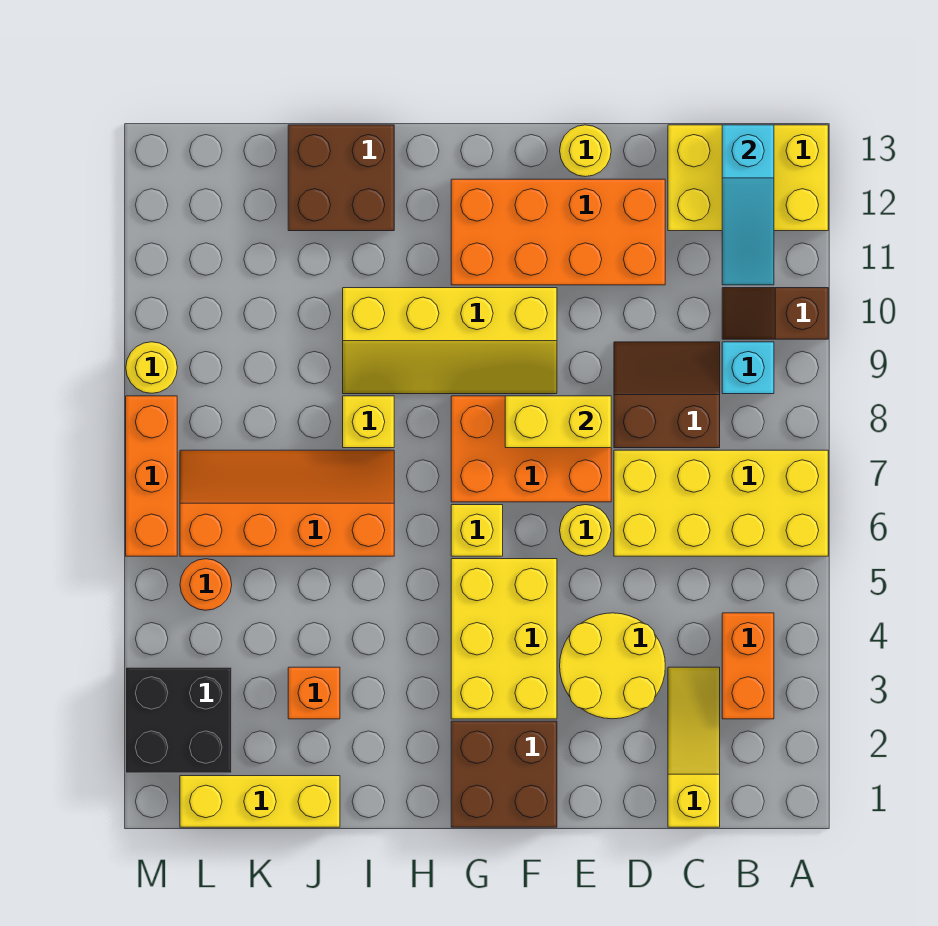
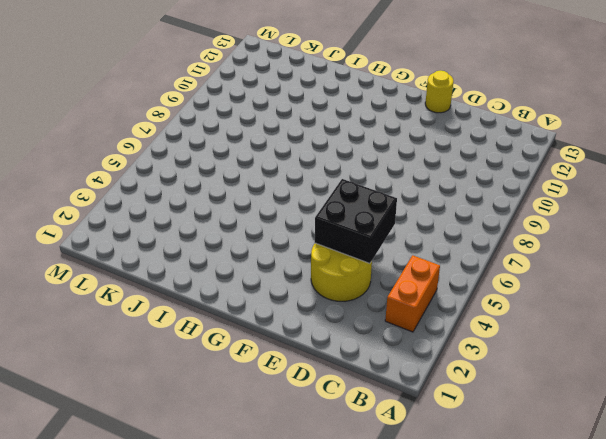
black brick D4:E5 level 2 -> black brick L2:M3 level 1
none -> yellow brick A6:D7 level 1
none -> brown slope A10:B10 level 1 top A
none -> yellow brick A12:C13 level 1

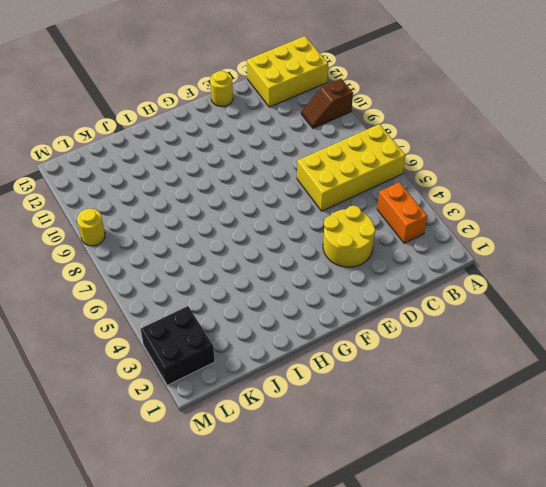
none -> cyan brick B9 level 1
none -> yellow slope C1:C3 level 1 top 1
none -> brown slope C8:D9 level 1 top 8

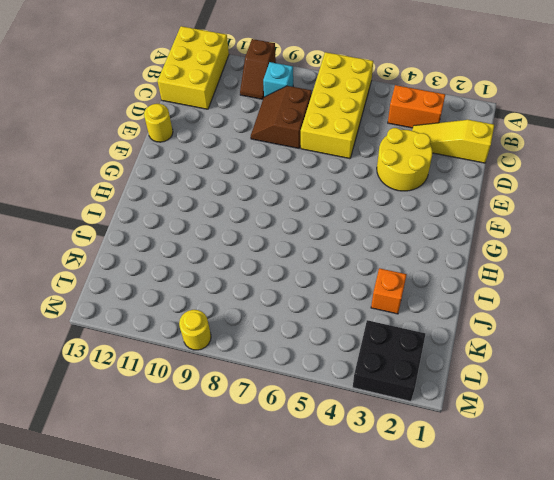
none -> orange brick D11:G12 level 1
none -> yellow round brick E6 level 1
none -> orange brick E7:G8 level 1

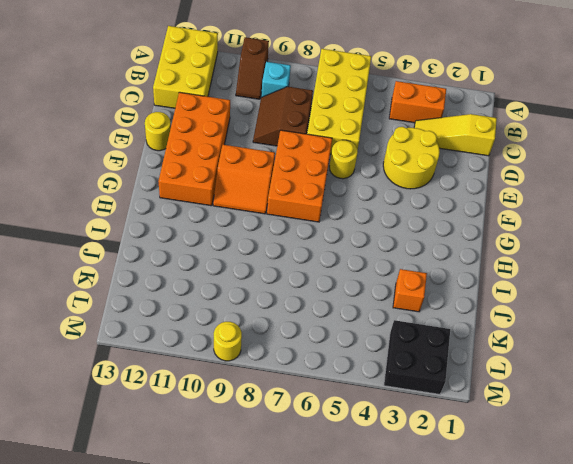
orange slope F9:G10 level 1 top F -> yellow slope F9:I10 level 1 top 10
none -> brown brick F1:G2 level 1
none -> yellow brick F3:G5 level 1
none -> yellow brick G6 level 1

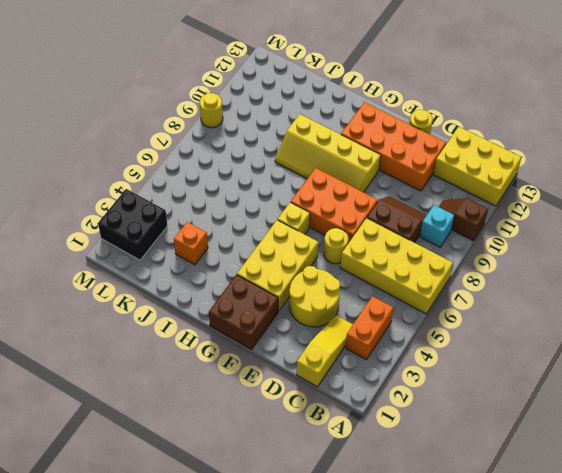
none -> orange slope I6:L7 level 1 top 6
none -> yellow brick I8 level 1
none -> brown brick I12:J13 level 1

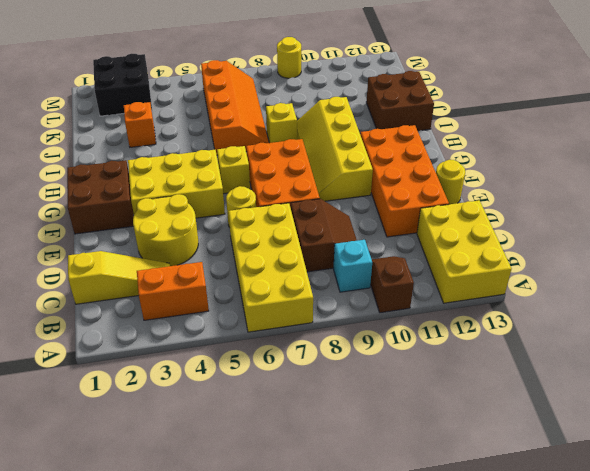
none -> yellow brick J1:L1 level 1
none -> orange round brick L5 level 1
none -> orange brick M6:M8 level 1

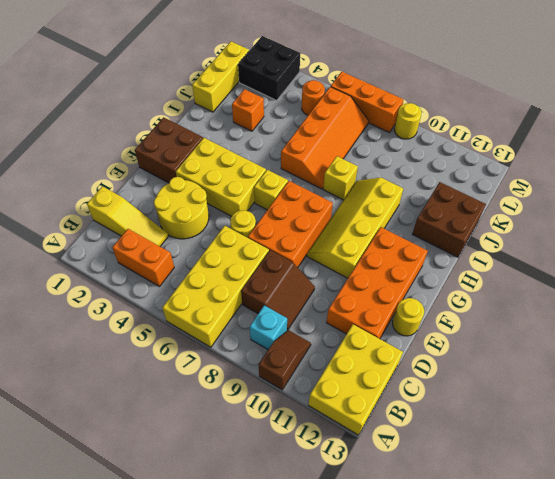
none -> cyan slope B11:B13 level 2 top 13
none -> yellow brick E8:F8 level 2

